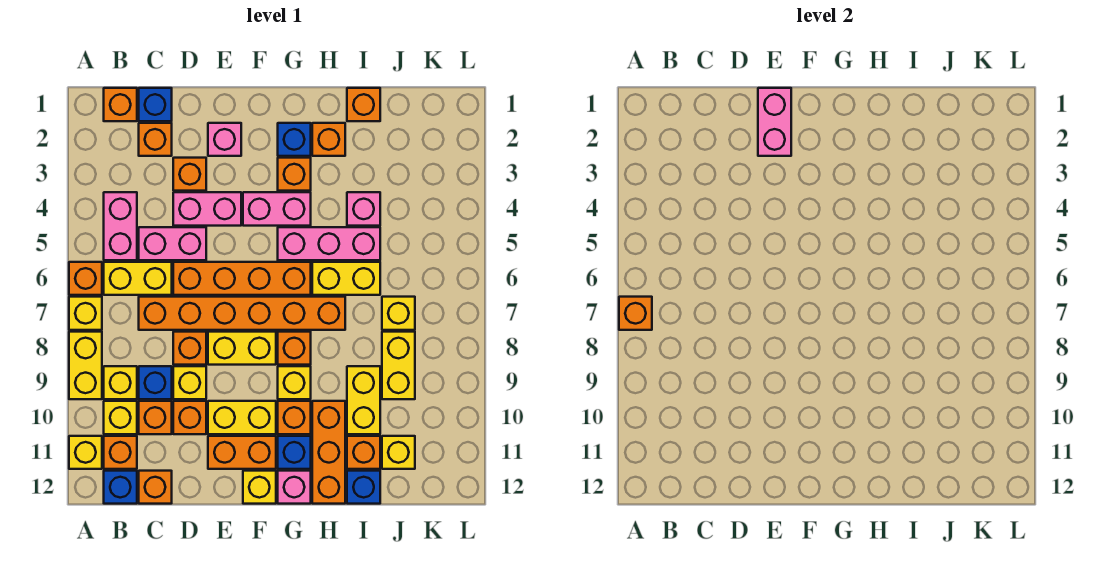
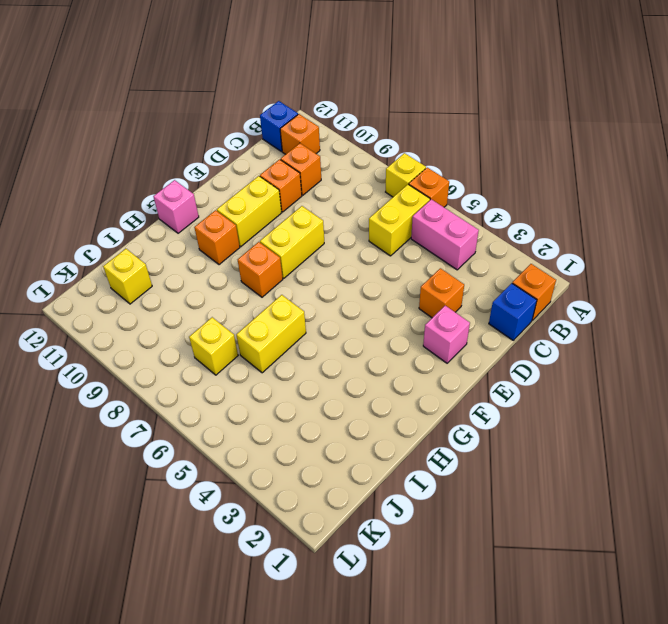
none -> yellow brick A8:A9 level 1
none -> yellow brick A11 level 1
none -> yellow brick B9 level 1
none -> yellow brick B10 level 1

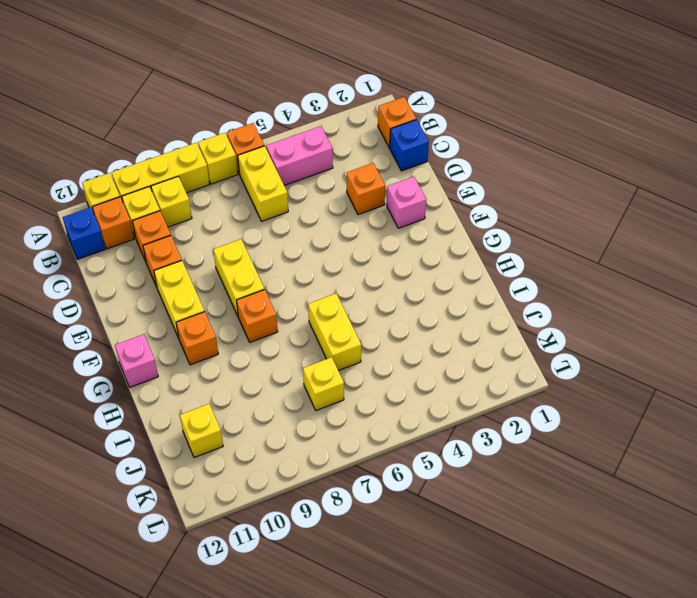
yellow brick A8:A10 level 1 -> yellow brick A8:A9 level 1
none -> orange brick C2 level 1
none -> pink brick C5:D5 level 1
none -> orange brick C7:H7 level 1
none -> blue brick C9 level 1

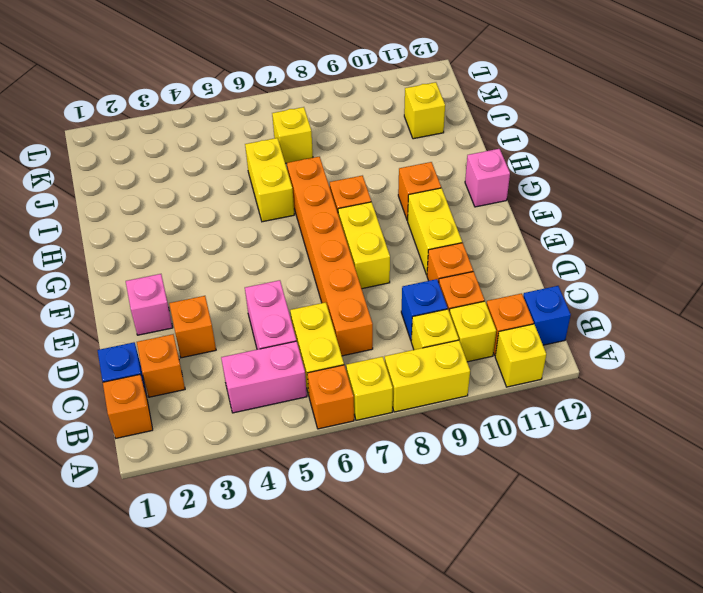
none -> orange brick C12 level 1
none -> pink brick D4:E4 level 1
none -> orange brick D6:G6 level 1
none -> orange brick D8 level 1

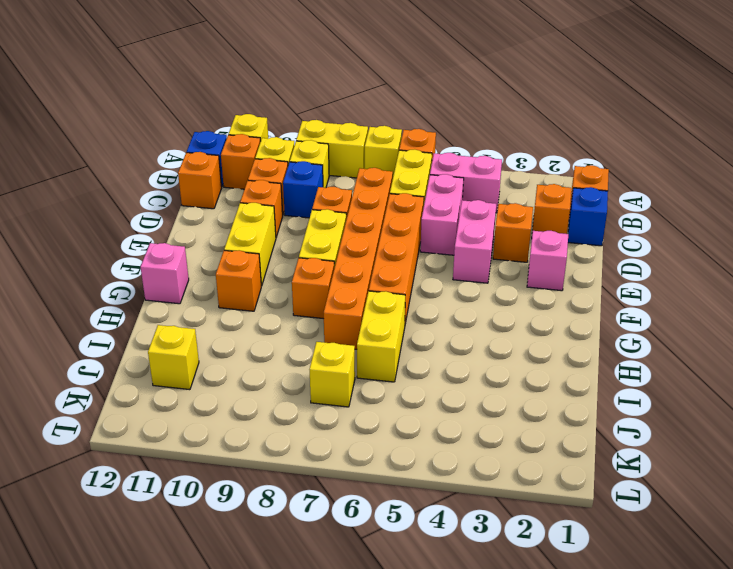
none -> yellow brick D9 level 1
none -> orange brick E11:F11 level 1
none -> pink brick F4:G4 level 1
none -> yellow brick F12 level 1

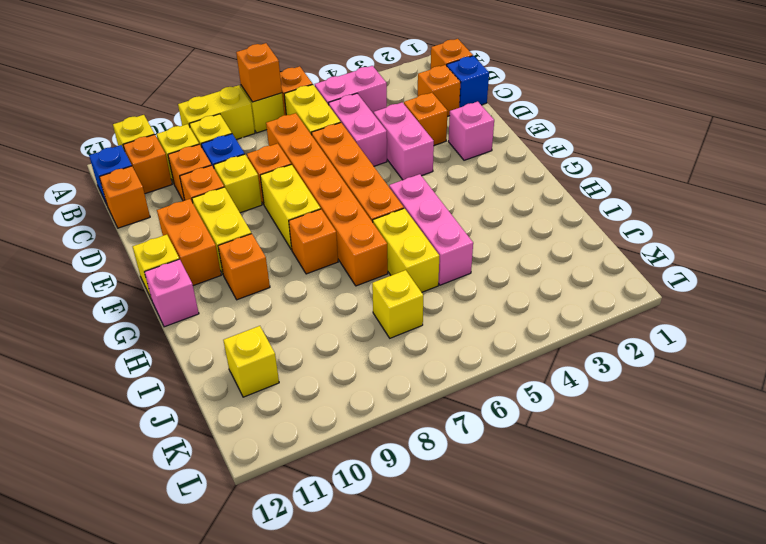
none -> pink brick F4:G4 level 1
none -> blue brick G2 level 1
none -> orange brick G3 level 1
none -> yellow brick G9 level 1

